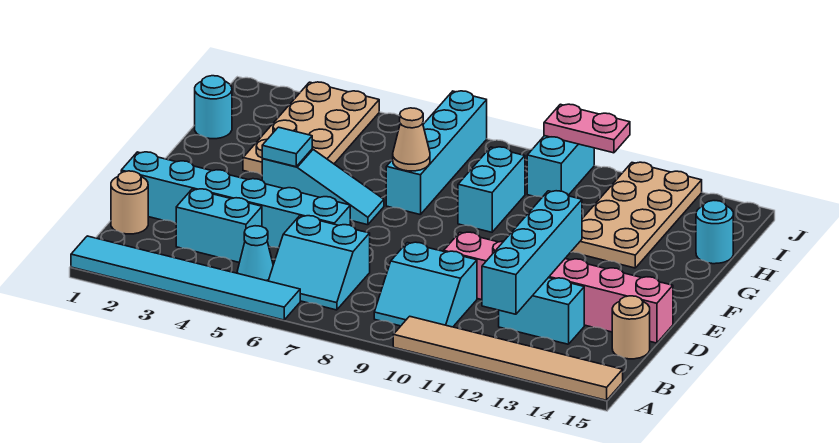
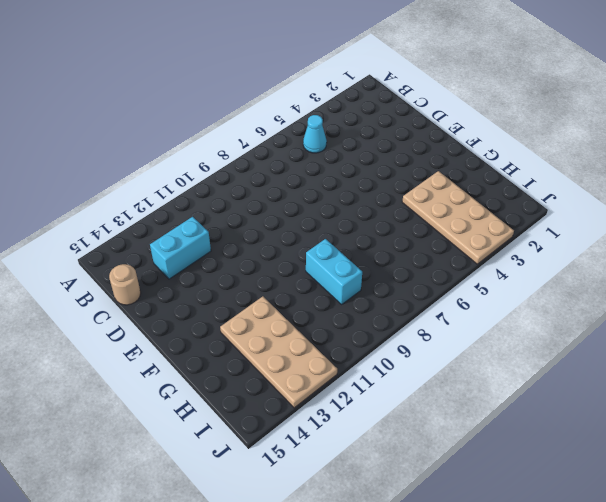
none -> cyan tile A1:A6 level 1
none -> tan tile A10:A15 level 1
none -> cyan slope B6:C7 level 1 top C

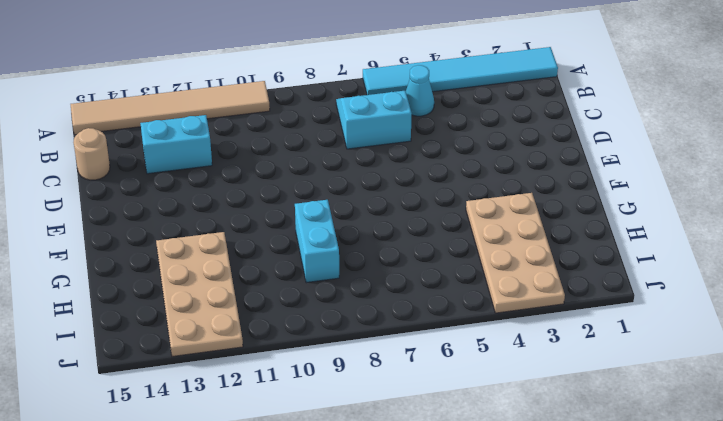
none -> cyan slope B9:C10 level 1 top C
none -> tan round brick C1 level 1
none -> cyan brick C3:C4 level 1

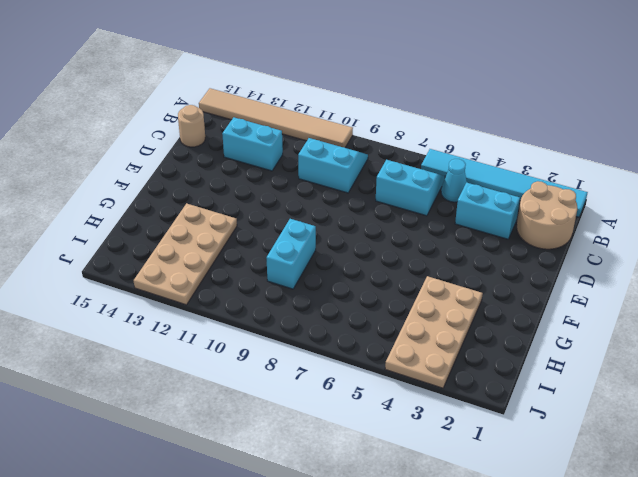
tan round brick B1:C2 level 1 -> tan round brick C1 level 1
none -> cyan brick D1:D6 level 1
none -> pink brick D10:D15 level 1
none -> cyan slope F4:F6 level 1 top 4

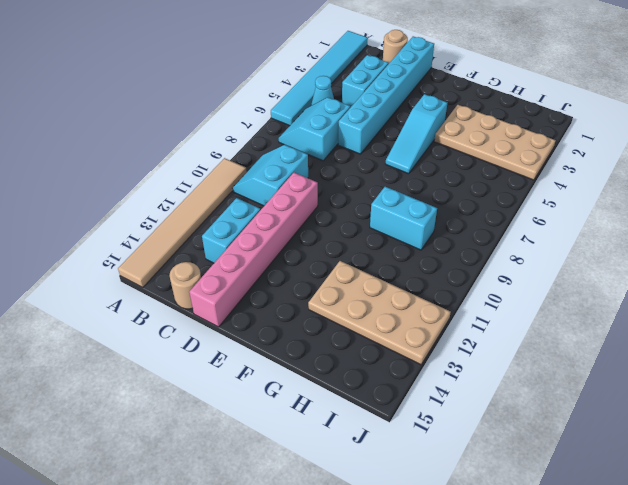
none -> cyan brick G7:J7 level 1
none -> cyan round brick H1 level 1
none -> cyan round brick H15 level 1

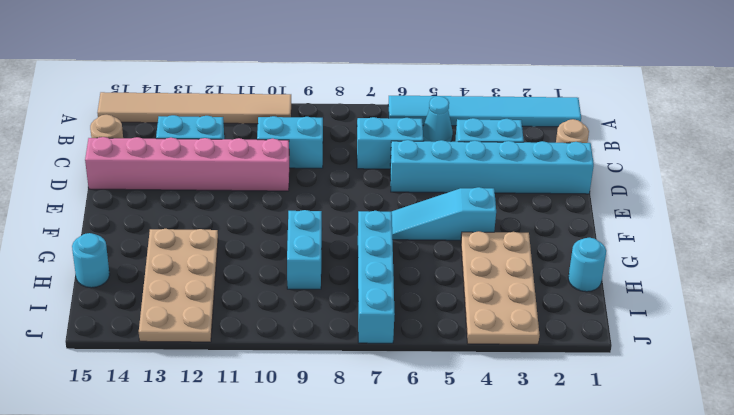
none -> cyan brick I10:J10 level 1
none -> cyan brick B12:E12 level 2
none -> cyan tile F4 level 2

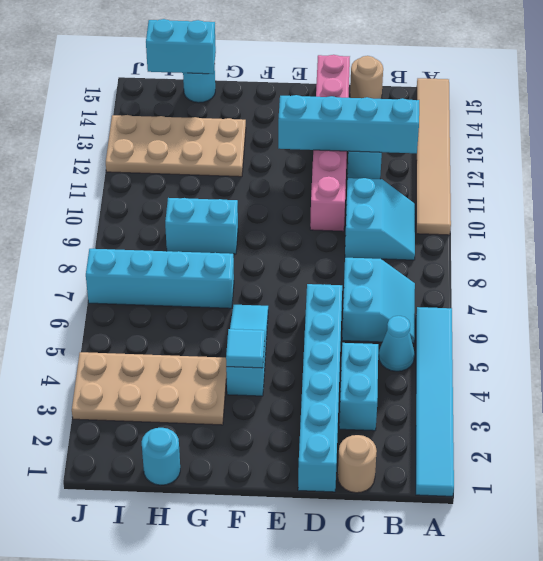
cyan brick H15:I15 level 2 -> cyan brick I10:J10 level 1
none -> tan cone G7 level 2
none -> pink plate J10:J11 level 2

